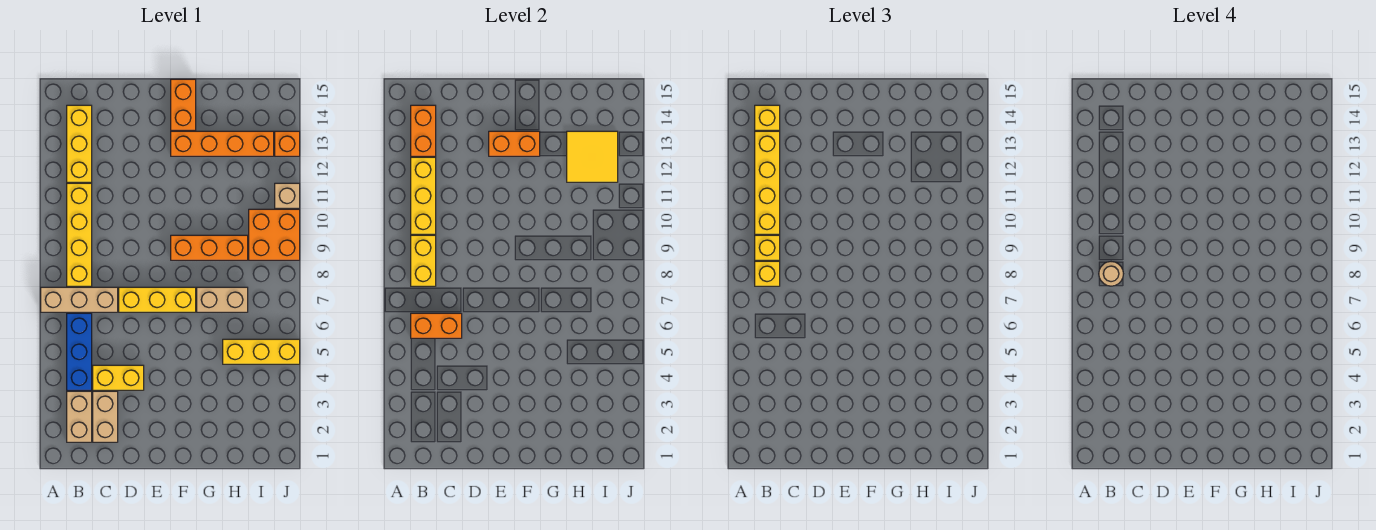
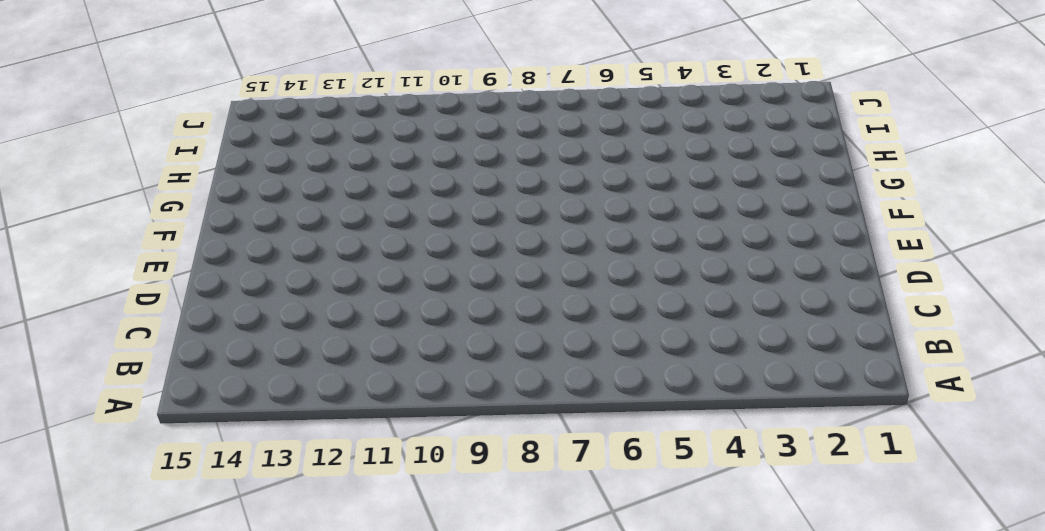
none -> tan brick A7:C7 level 1
none -> tan brick B2:B3 level 1
none -> blue brick B4:B6 level 1

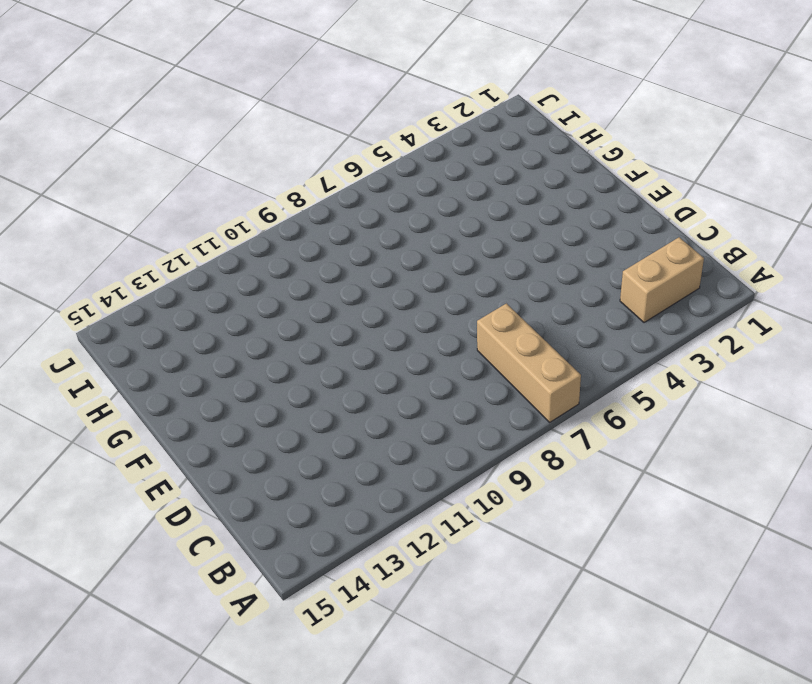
none -> blue brick B4:B6 level 1
none -> yellow brick B8:B11 level 1
none -> yellow brick B12:B14 level 1

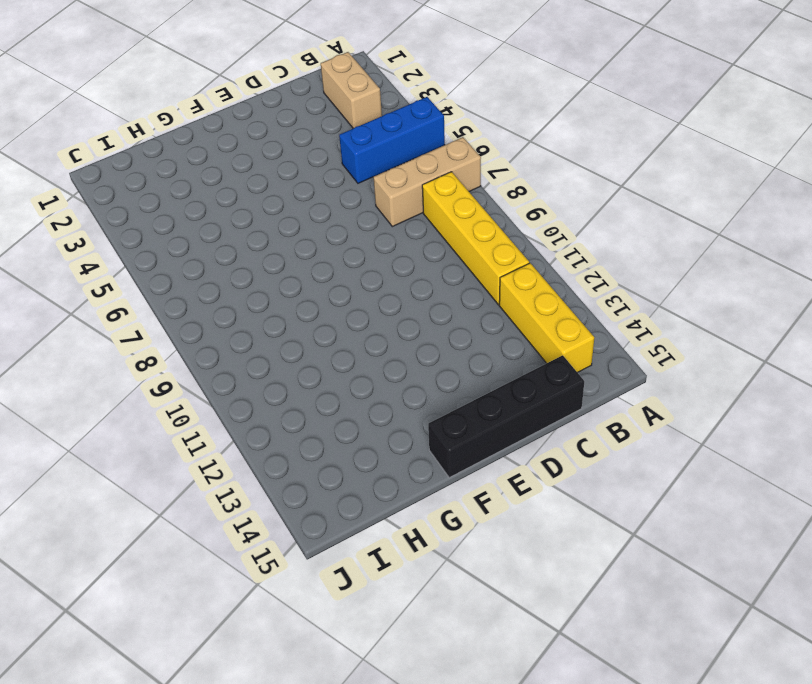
blue brick A5:C5 level 1 -> blue brick B4:B6 level 1
black brick C15:F15 level 1 -> orange brick F14:F15 level 1
none -> tan brick C2:C3 level 1
none -> yellow brick C4:D4 level 1
none -> yellow brick D7:F7 level 1

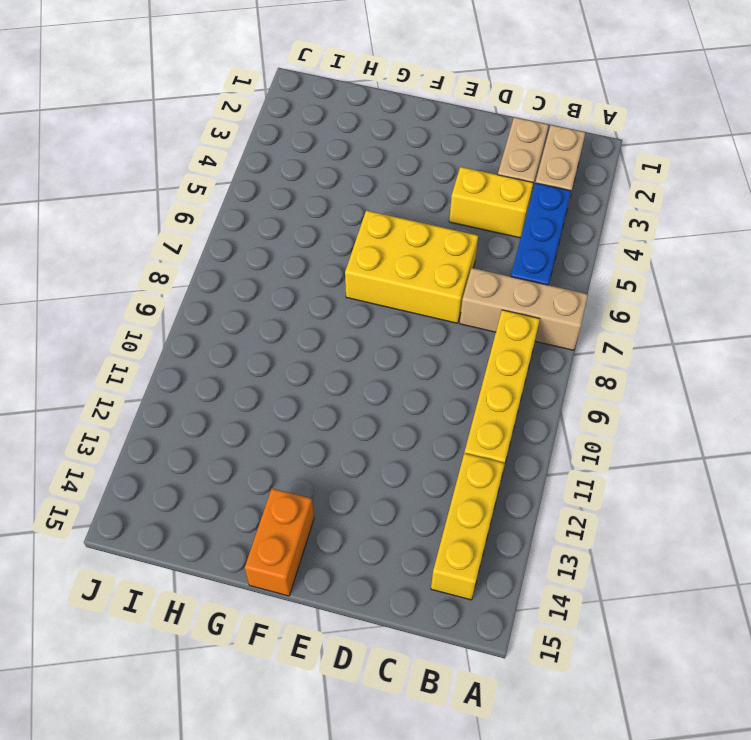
yellow brick D6:F7 level 1 -> yellow brick D7:F7 level 1
none -> orange brick F9:H9 level 1
none -> orange brick F13:I13 level 1
none -> tan brick G7:H7 level 1

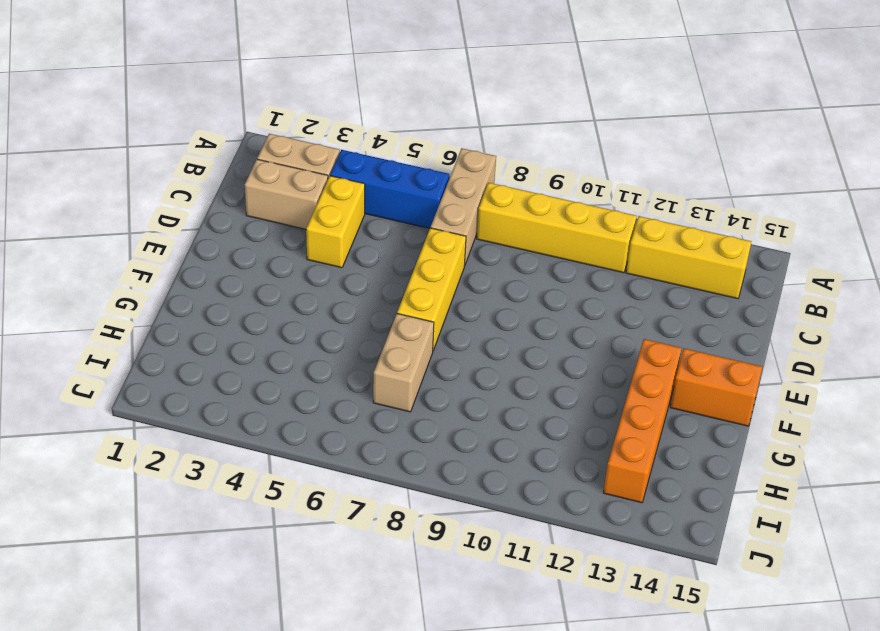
none -> orange brick F9:H9 level 1
none -> yellow brick H5:J5 level 1
none -> orange brick I9:J10 level 1

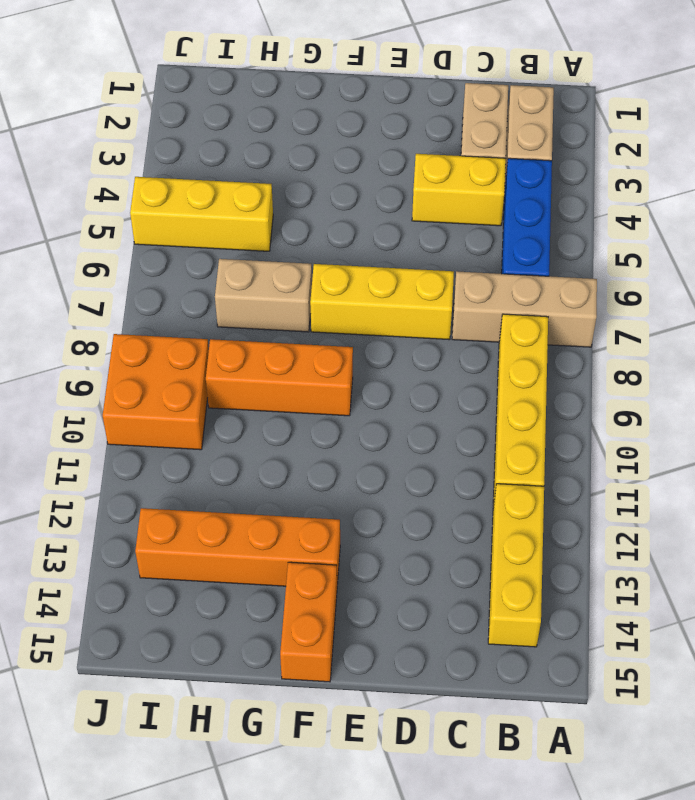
none -> tan brick J11 level 1
none -> orange brick J13 level 1
none -> orange brick B6:C6 level 2

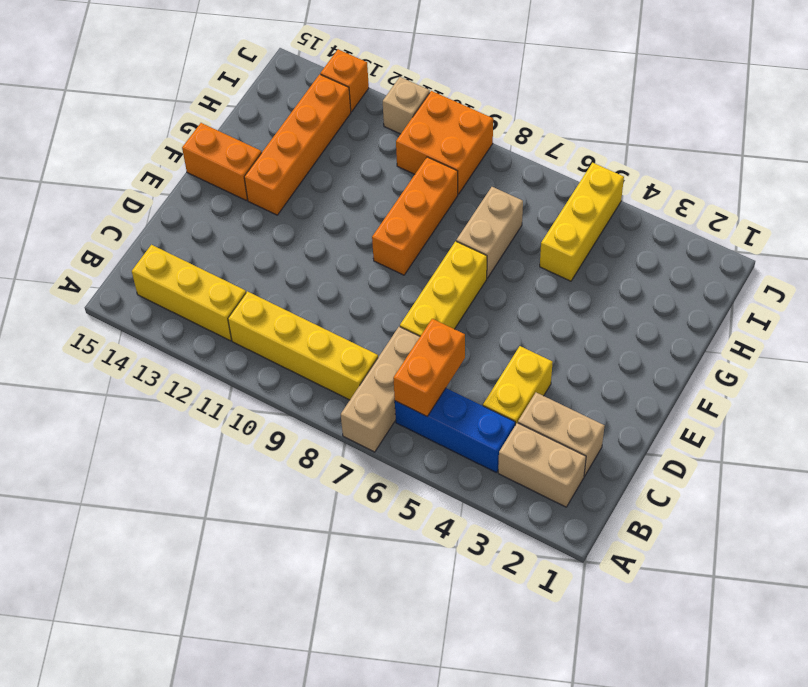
none -> yellow brick B8:B9 level 2
none -> yellow brick B10:B12 level 2
none -> orange brick B13:B14 level 2

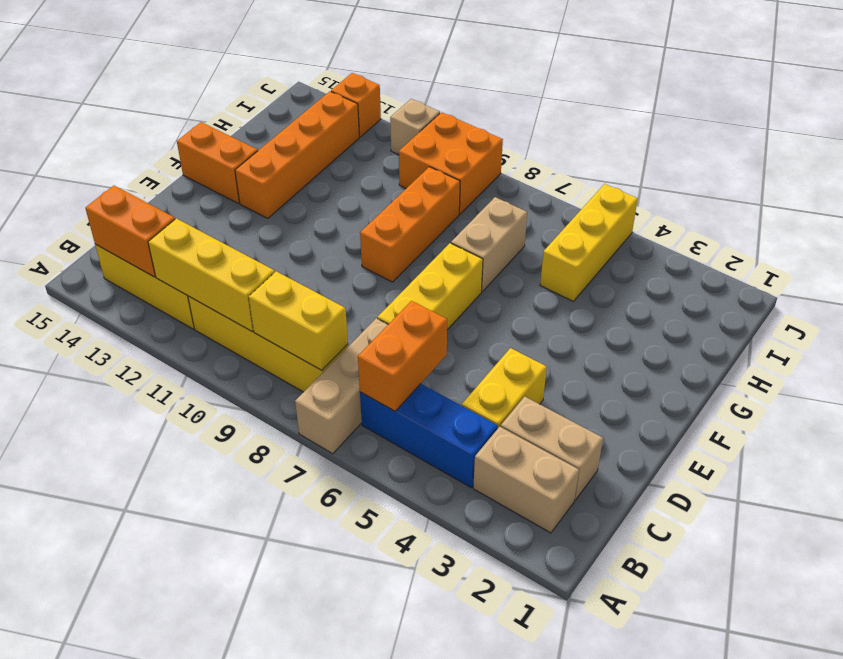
none -> orange brick E13:F13 level 2
none -> yellow tile H12:I13 level 2
none -> yellow brick B8 level 3

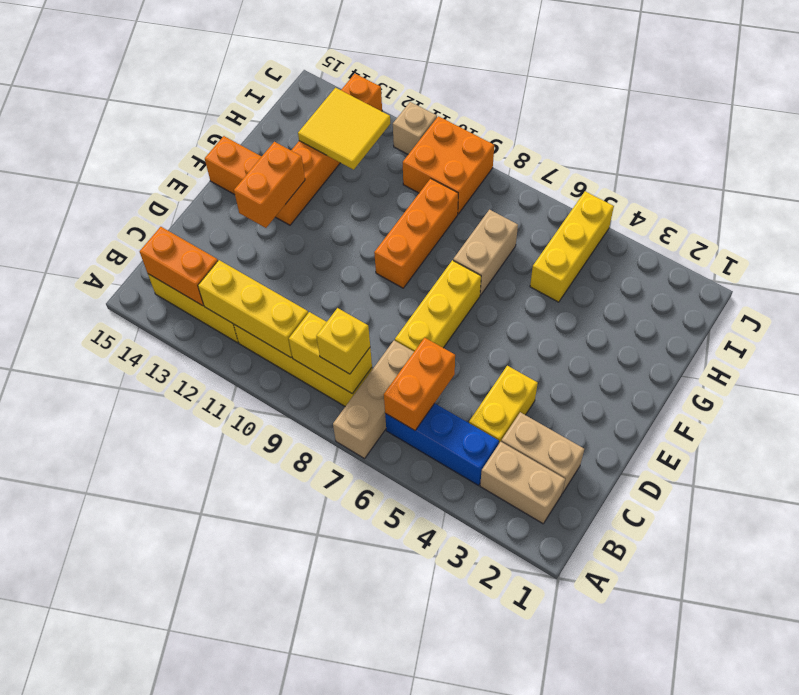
none -> yellow brick B9 level 3
none -> yellow brick B10:B13 level 3
none -> yellow brick B14 level 3

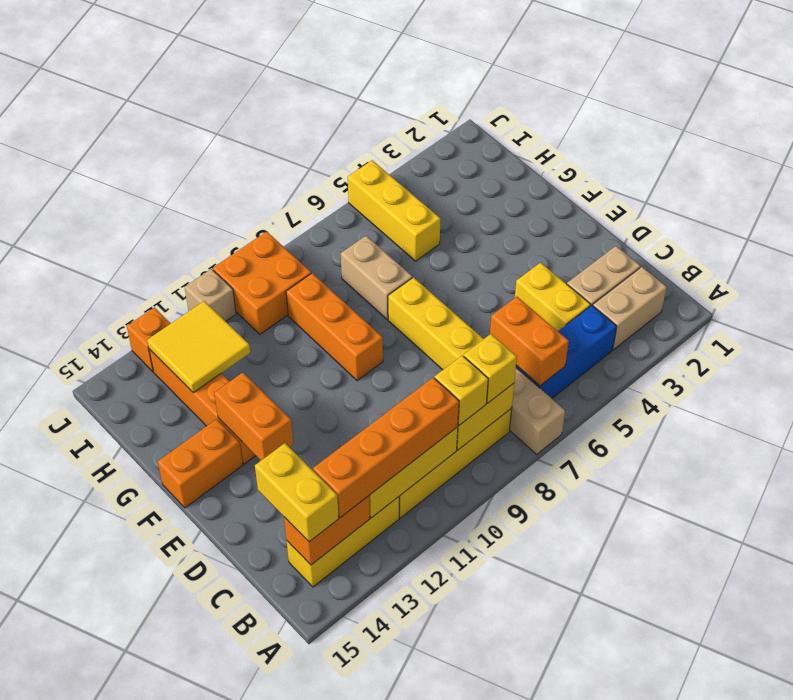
orange brick B10:B13 level 3 -> yellow brick B10:B13 level 3
yellow brick B14:C14 level 3 -> yellow brick B14 level 3
none -> tan round brick B8 level 4

